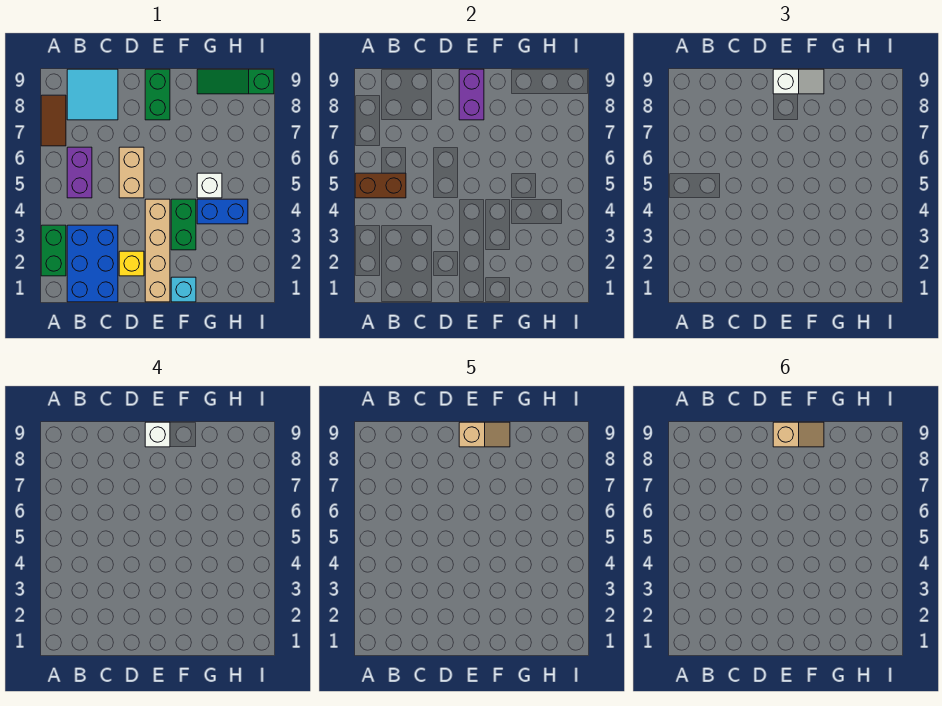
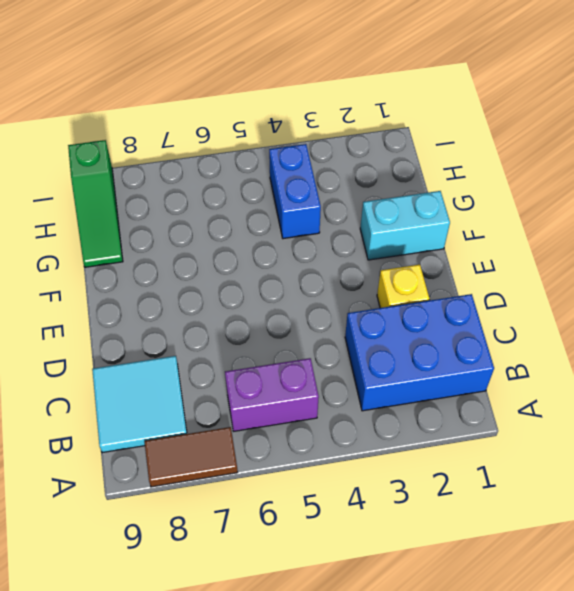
cyan brick F1:F2 level 1 -> cyan brick F1 level 1
none -> green brick A2:A3 level 1
none -> tan brick D5:D6 level 1
none -> tan brick E1:E4 level 1

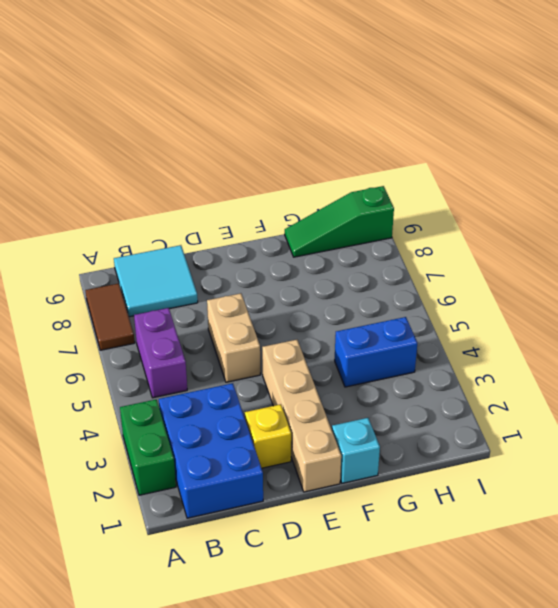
none -> green brick E8:E9 level 1
none -> green brick F3:F4 level 1
none -> white brick G5 level 1

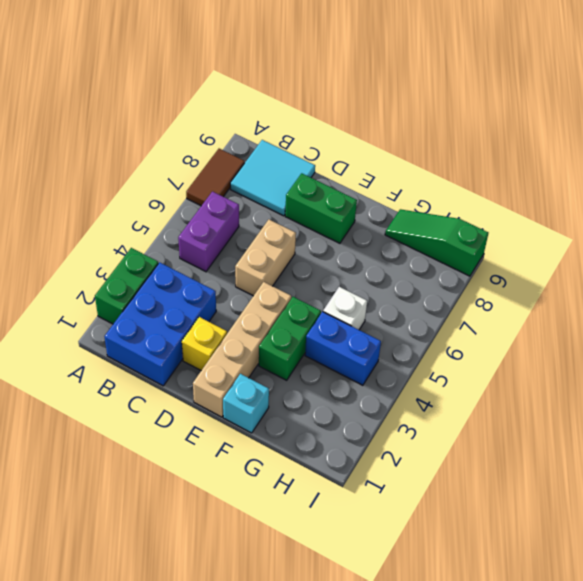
green brick D8:E8 level 1 -> green brick E8:E9 level 1
none -> brown brick A5:B5 level 2
none -> purple brick E8:E9 level 2
none -> white slope E9:F9 level 3 top E

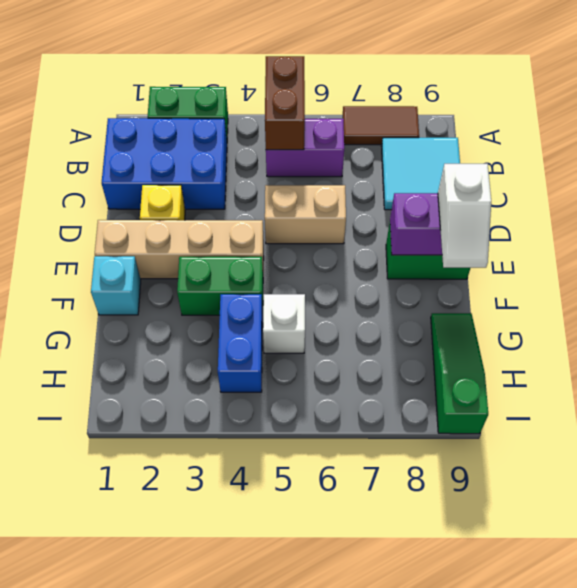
none -> white brick E9 level 4
none -> tan slope E9:F9 level 5 top E
none -> tan slope E9:F9 level 6 top E

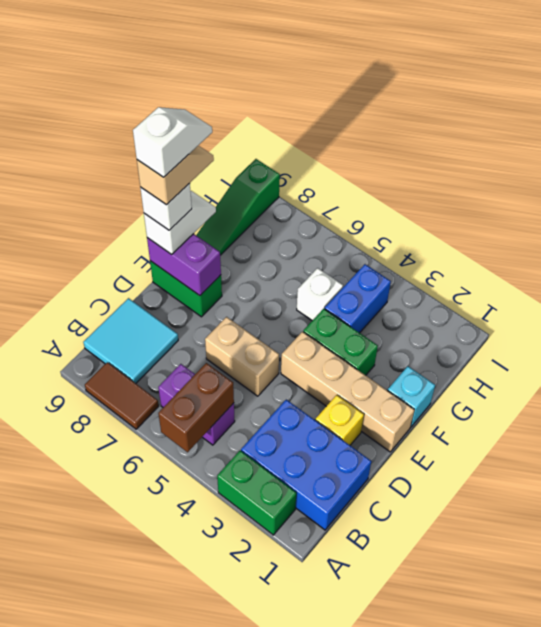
white slope E9:F9 level 6 top E -> tan slope E9:F9 level 6 top E

